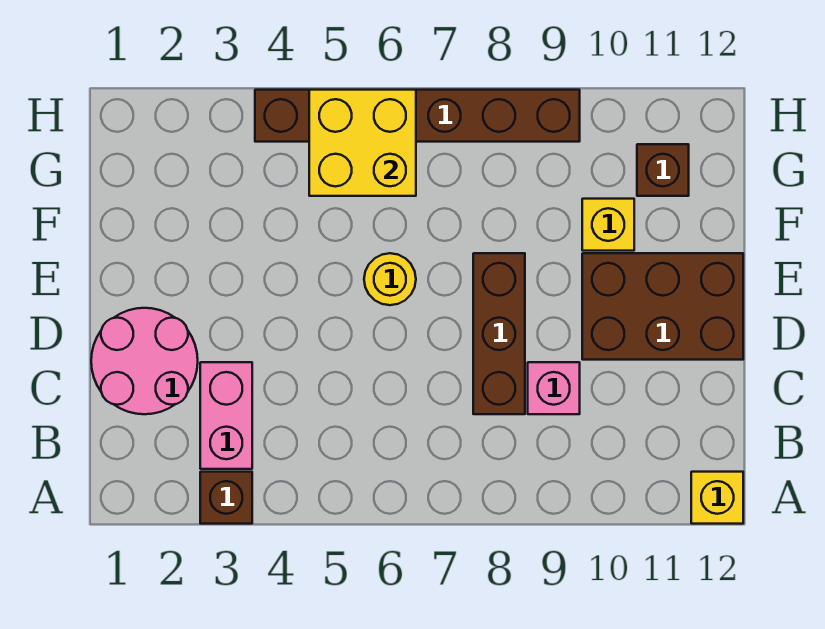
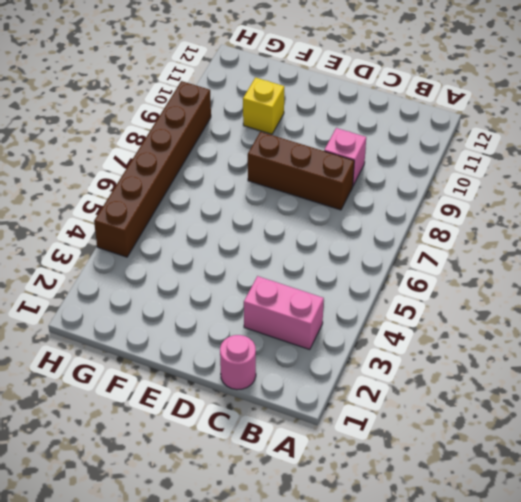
pink round brick C1 level 1 -> pink round brick C1:D2 level 1
none -> brown brick A3 level 1
none -> yellow brick A12 level 1
none -> brown brick D10:E12 level 1

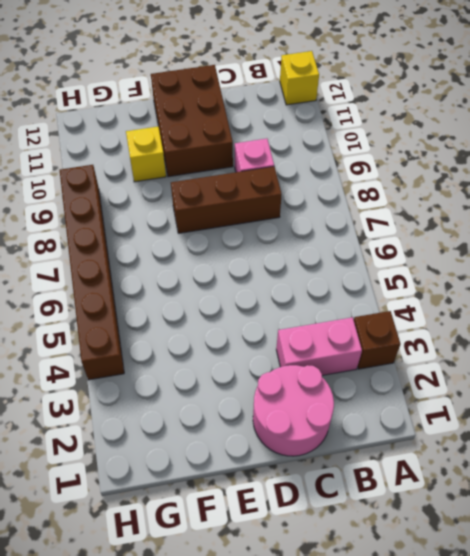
none -> yellow round brick E6 level 1
none -> brown brick G11 level 1
none -> yellow brick G5:H6 level 2

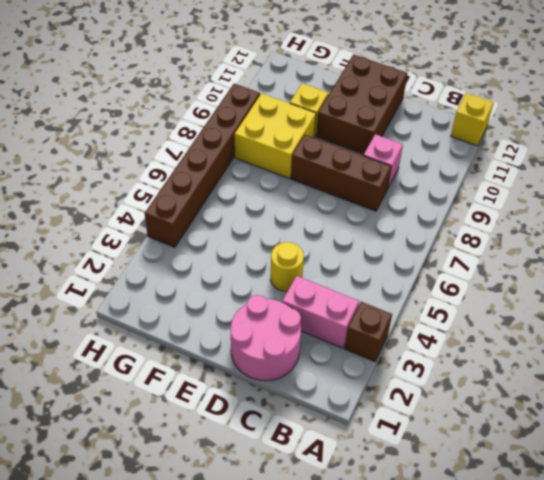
yellow round brick D4 level 1 -> yellow round brick E6 level 1
yellow brick F8:G9 level 1 -> yellow brick G5:H6 level 2
none -> brown brick G11 level 1

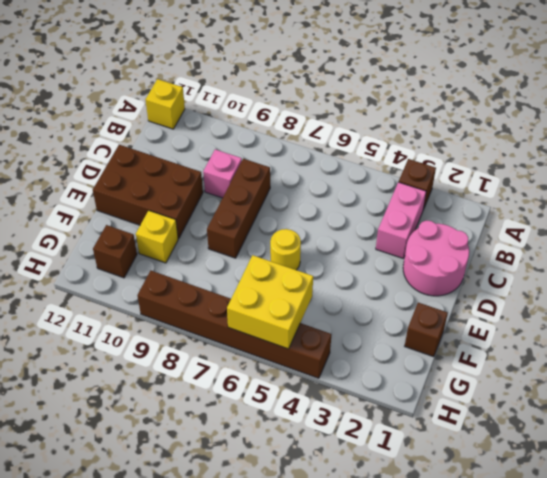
brown brick F1 level 1 -> none

